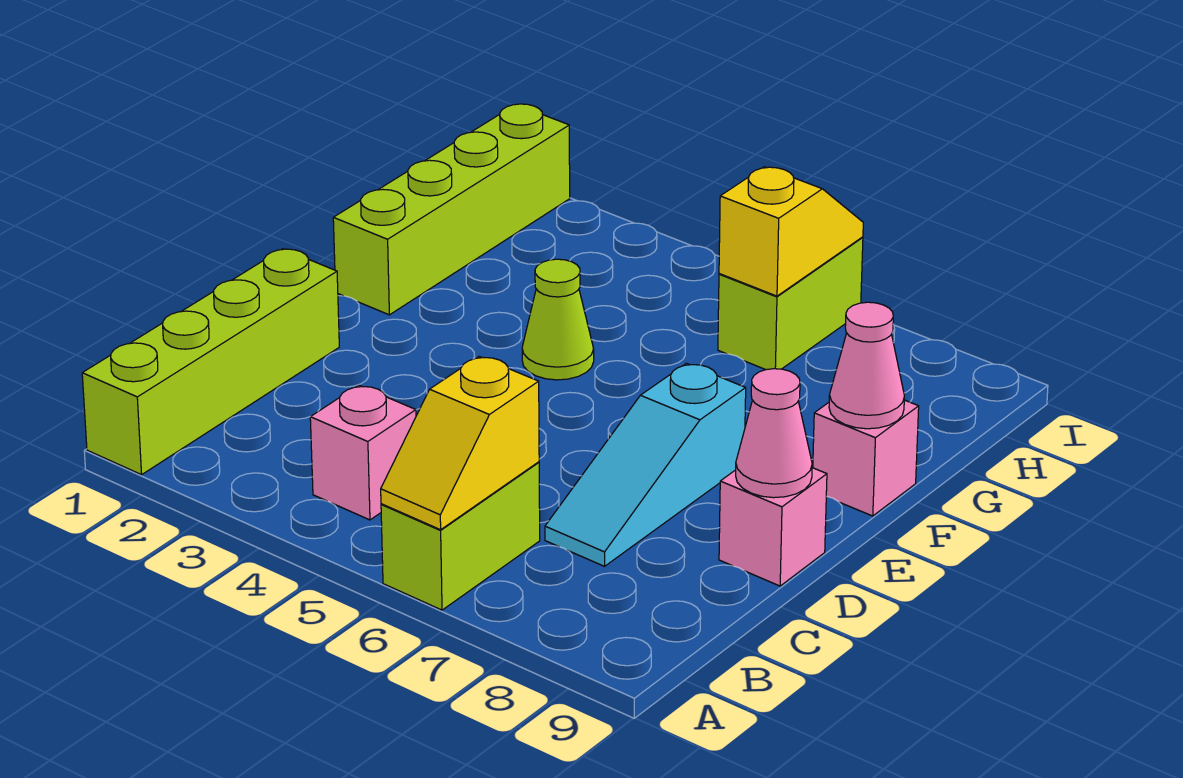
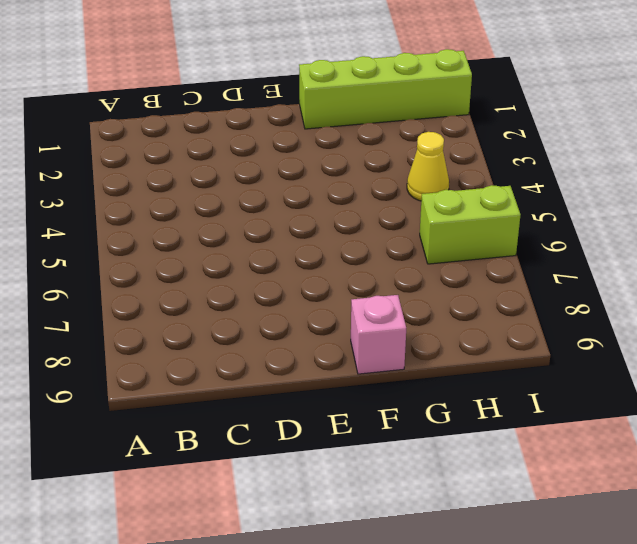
yellow cone H4 level 1 -> none
none -> lime brick A1:D1 level 1
none -> lime brick A6:B6 level 1
none -> pink brick B4 level 1

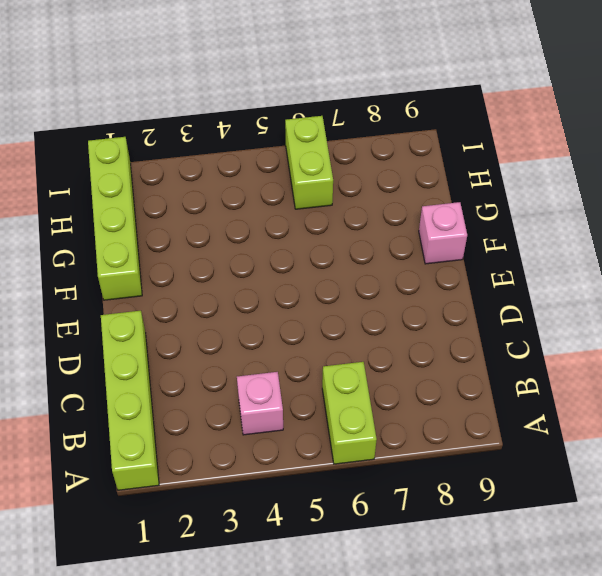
none -> cyan slope C7:E7 level 1 top E
none -> pink brick D9 level 1
none -> lime cone F4 level 1

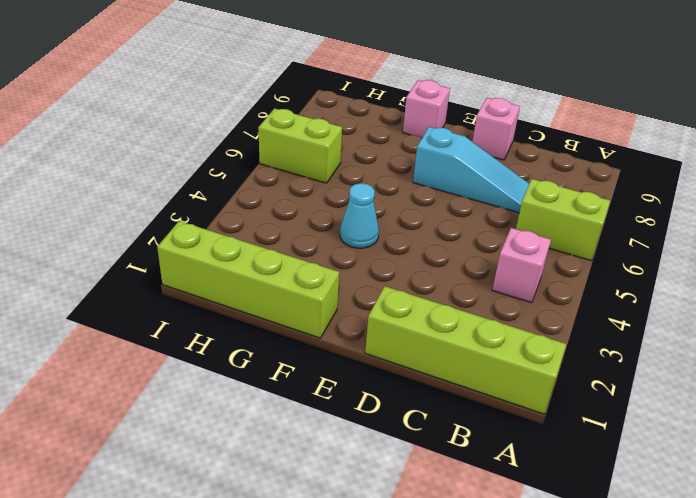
cyan cone F4 level 1 -> lime cone F4 level 1
none -> yellow slope A6:B6 level 2 top B
none -> pink cone D9 level 2
none -> pink cone F9 level 2

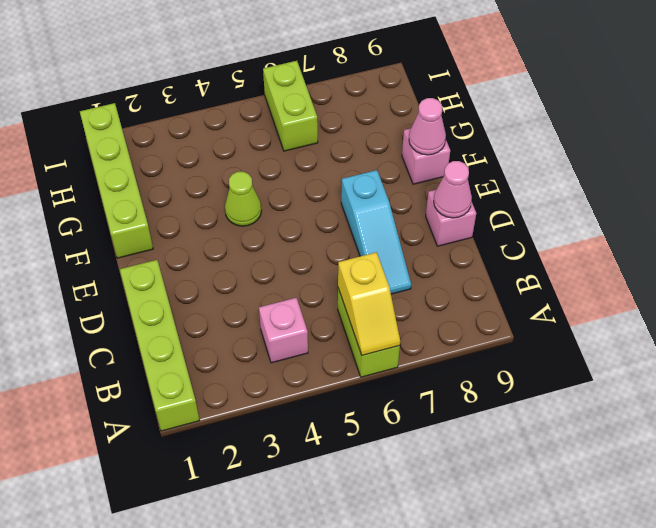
none -> yellow slope H6:I6 level 2 top H

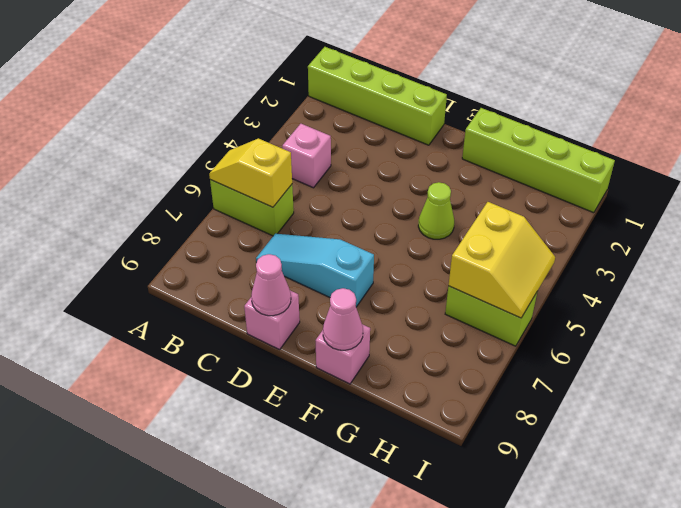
yellow slope H5:I6 level 2 top H -> yellow slope H6:I6 level 2 top H

